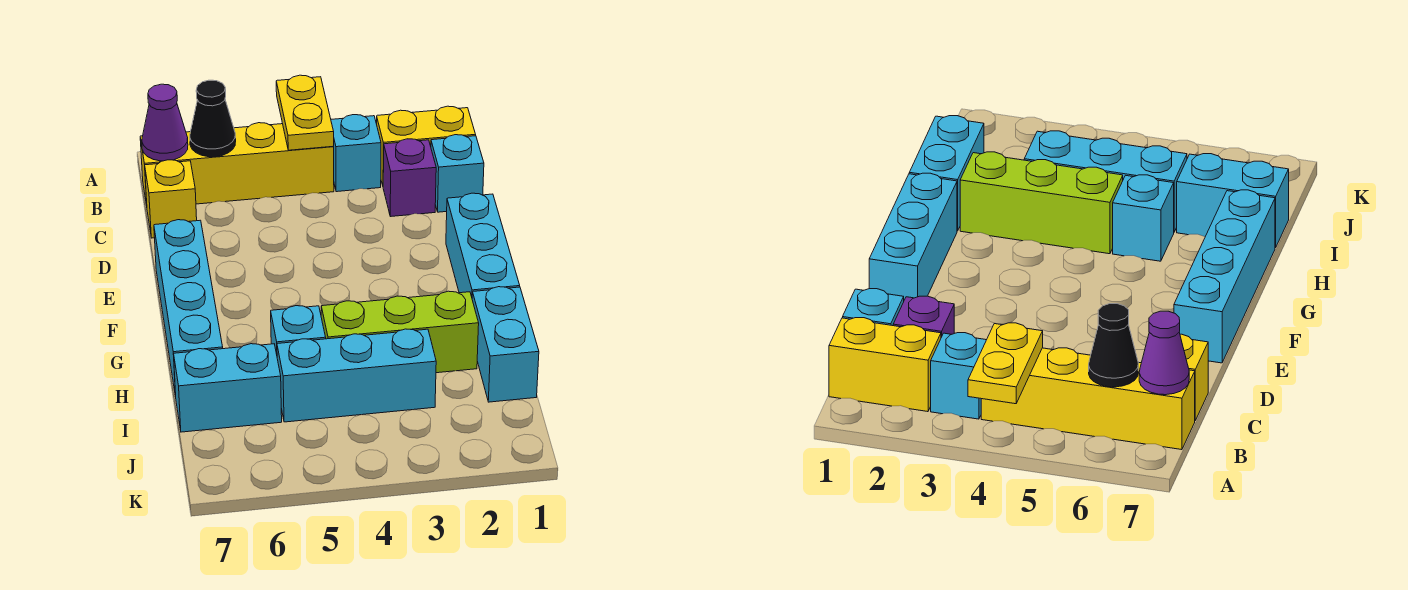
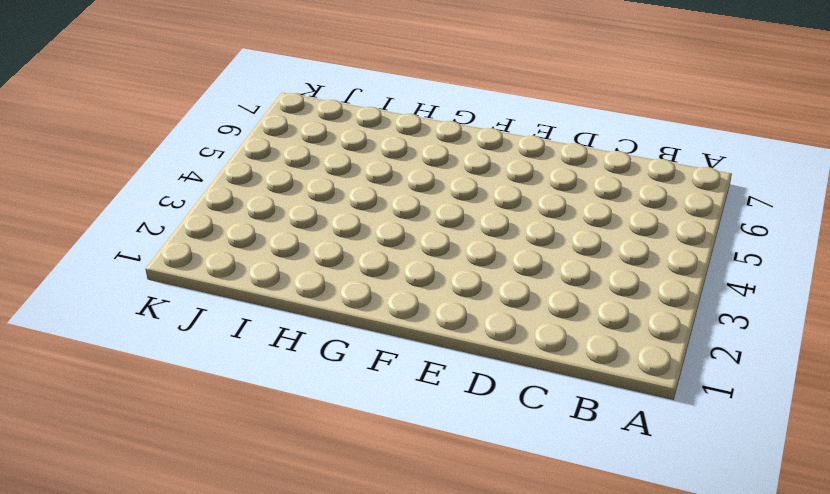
none -> yellow brick B1:B2 level 1
none -> cyan brick B3 level 1
none -> yellow brick B4:B7 level 1

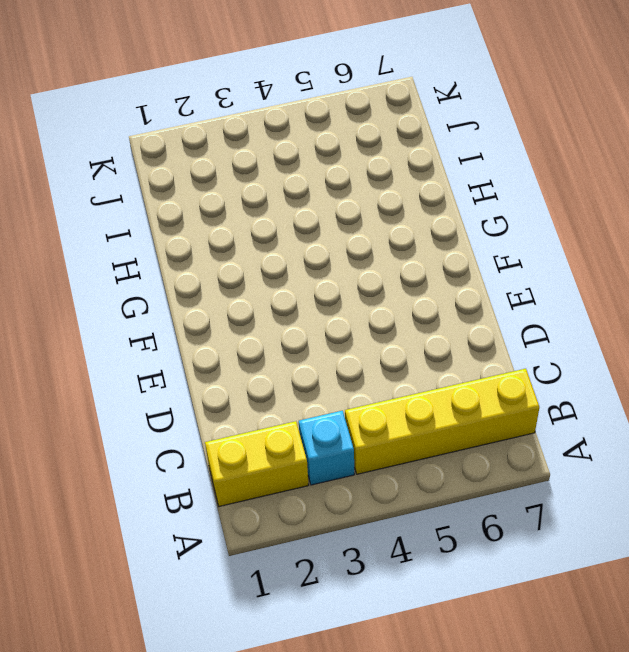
none -> cyan brick C1 level 1
none -> purple brick C2 level 1
none -> yellow brick C7 level 1

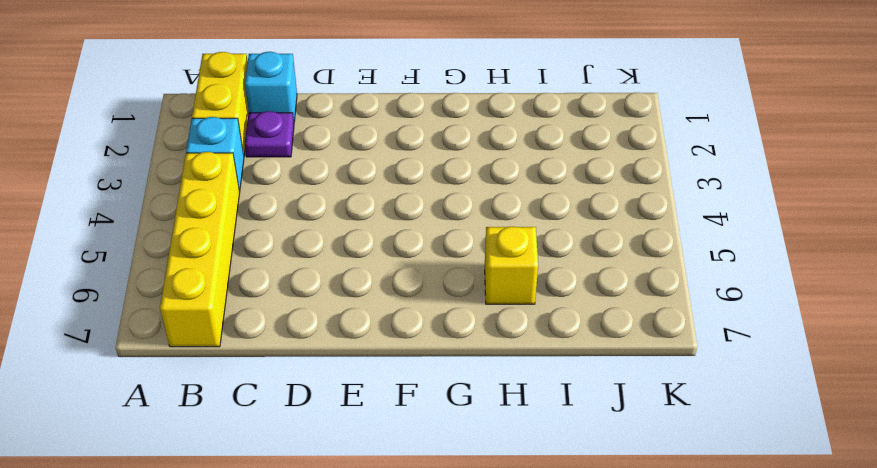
purple plate C2 level 1 -> purple brick C2 level 1
yellow brick H6 level 1 -> yellow brick C7 level 1
none -> cyan brick E1:G1 level 1
none -> cyan brick E7:H7 level 1
none -> cyan brick H1:I1 level 1

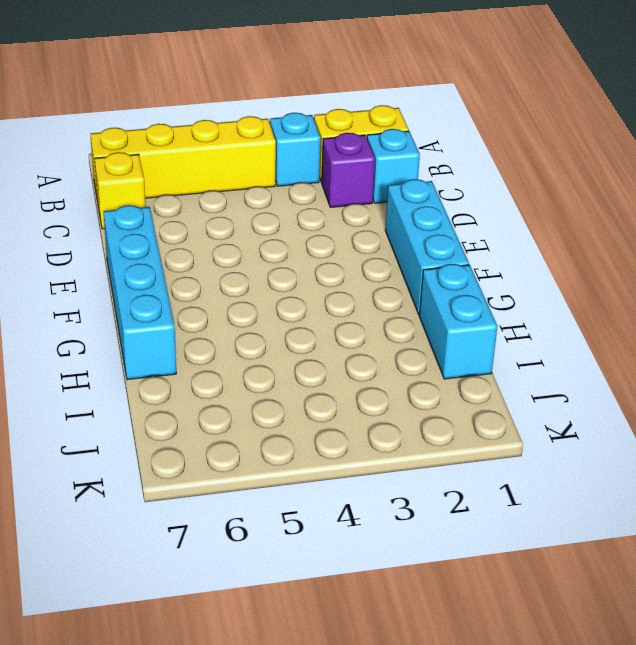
none -> lime brick H2:H4 level 1
none -> cyan brick H5 level 1
none -> cyan brick I3:I5 level 1

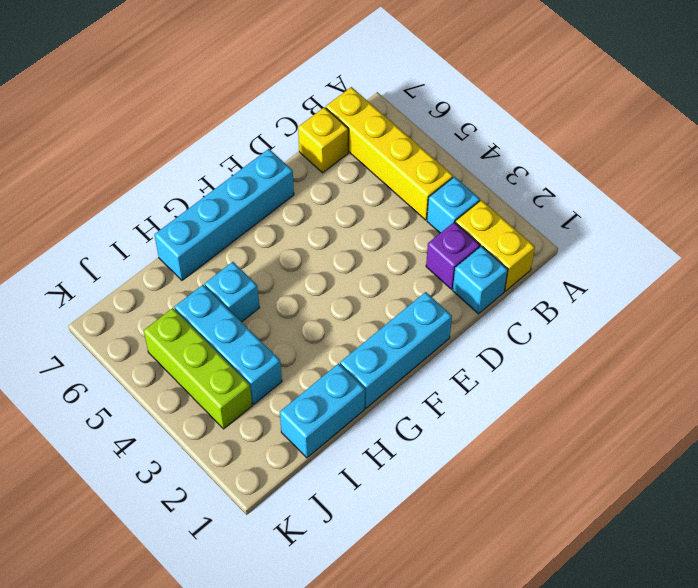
lime brick J3:J5 level 1 -> lime brick H2:H4 level 1
none -> cyan brick I6:I7 level 1
none -> yellow plate A4:B4 level 2
none -> black cone B6 level 2

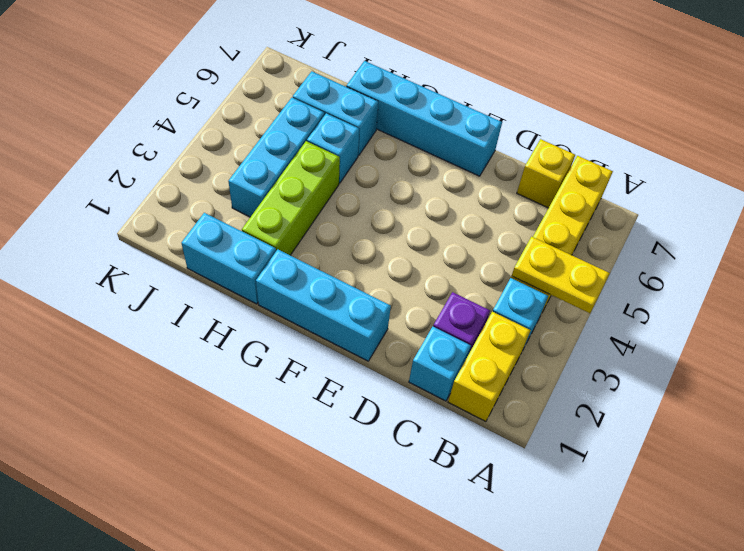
cyan brick H6:I6 level 1 -> cyan brick I6:I7 level 1
none -> black cone B6 level 2
none -> purple cone B7 level 2

